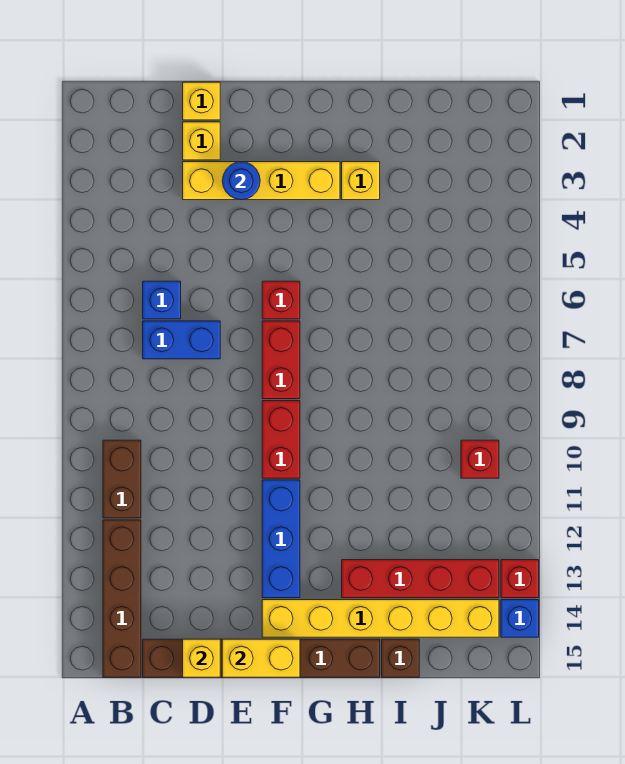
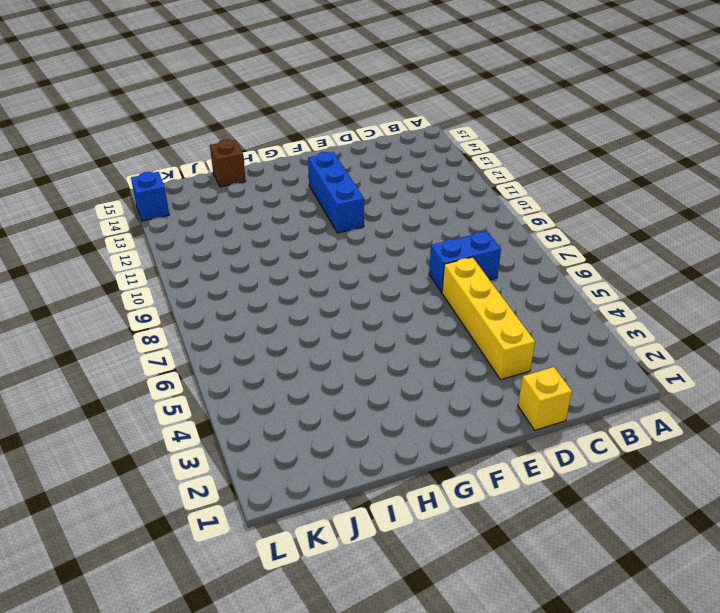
yellow brick D3:D6 level 1 -> yellow brick D3:G3 level 1
none -> brown brick B10:B11 level 1
none -> brown brick B12:B15 level 1
none -> blue brick C6 level 1

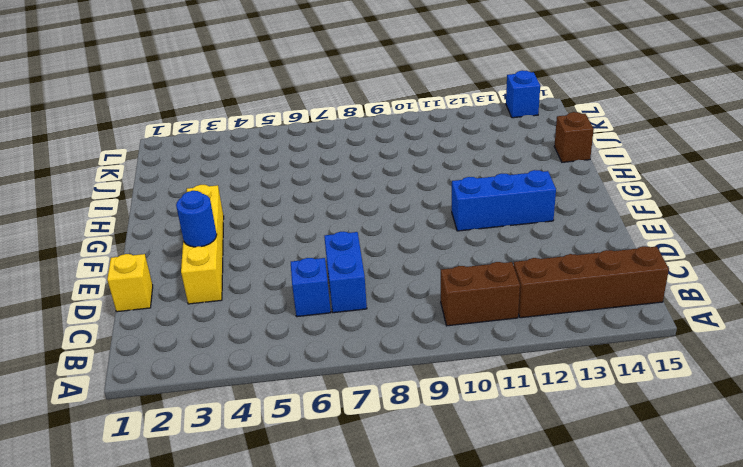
none -> brown brick C15:H15 level 1
none -> yellow brick D2 level 1
none -> red brick F6 level 1

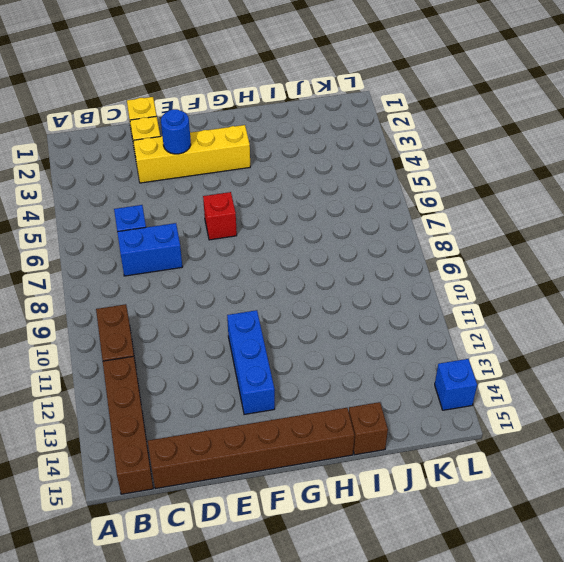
none -> red brick F7:F8 level 1
none -> red brick F9:F10 level 1
none -> yellow brick F14:K14 level 1

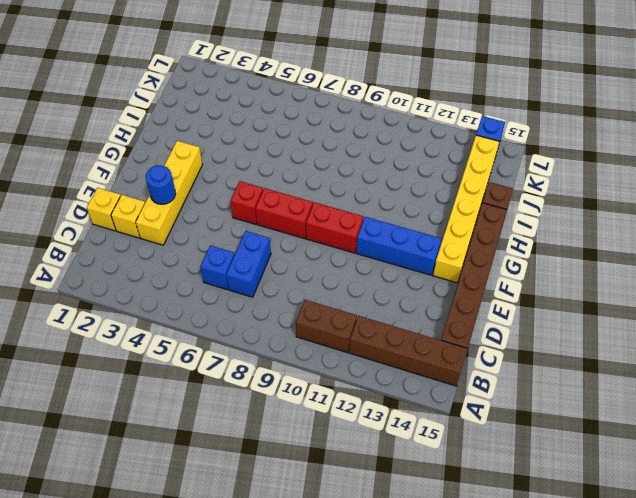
none -> yellow brick H3 level 1
none -> red brick H13:K13 level 1
none -> red brick K10 level 1

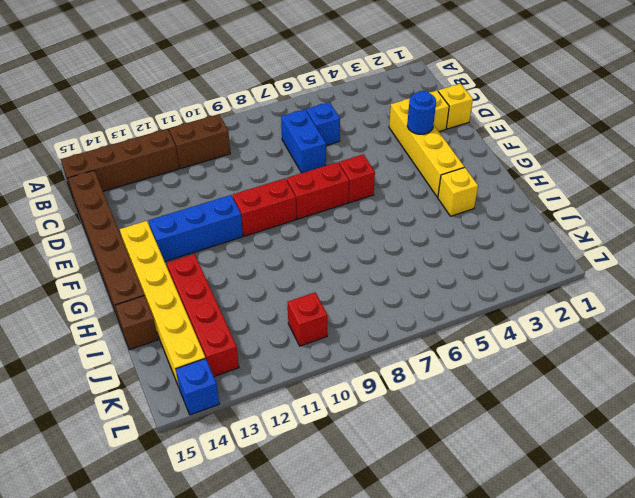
none -> red brick L13 level 1
none -> yellow brick D15 level 2
none -> yellow brick E15:F15 level 2

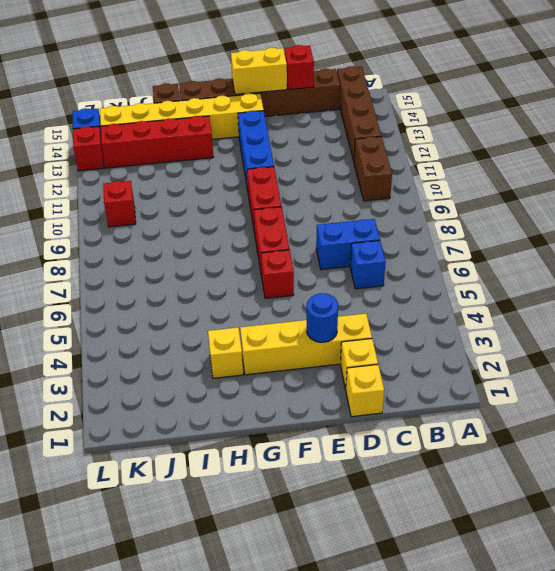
red brick D15 level 2 -> yellow brick D15 level 2

